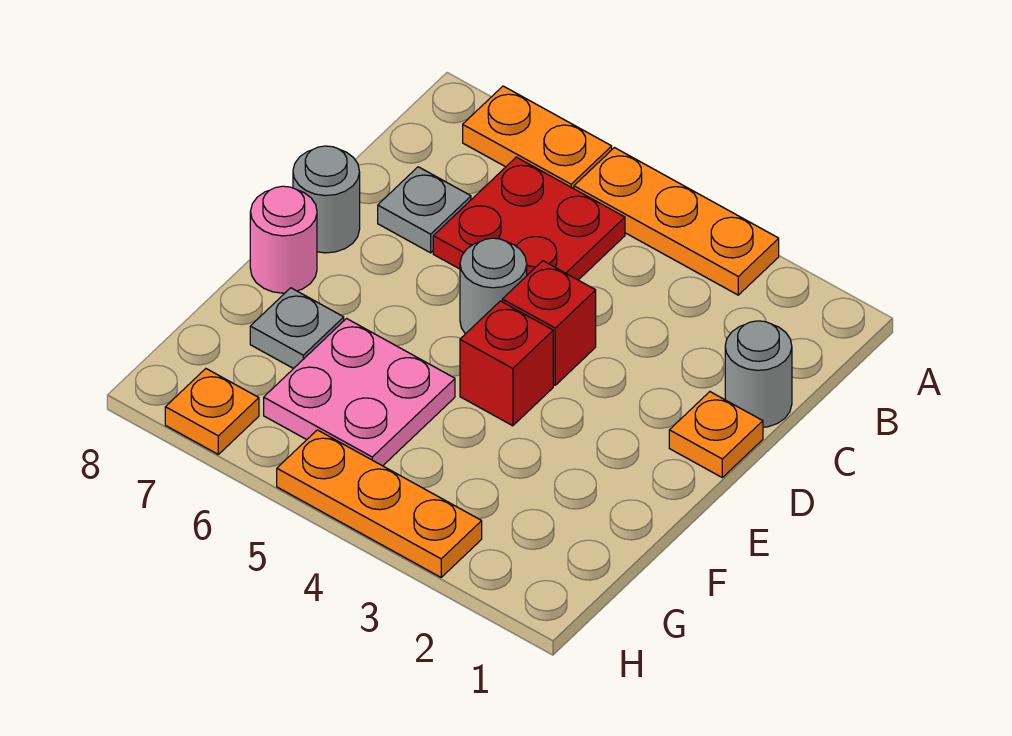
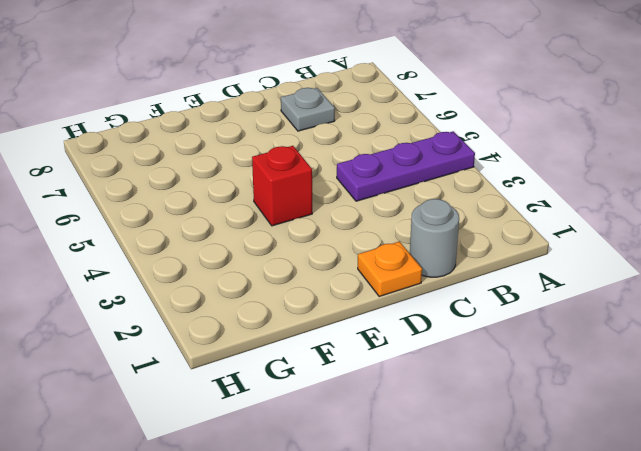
purple plate A4:C4 level 1 -> orange plate A3:A5 level 1
none -> orange plate A6:A7 level 1
none -> red plate B5:C6 level 1
none -> red brick D4 level 1

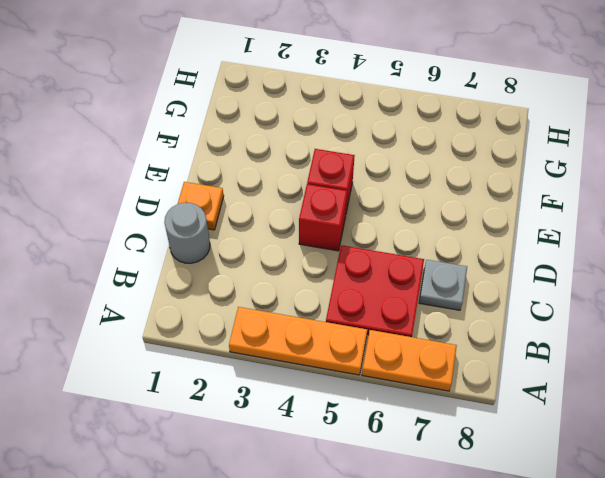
none -> grey round brick D5 level 1
none -> grey round brick D8 level 1
none -> pink round brick E8 level 1

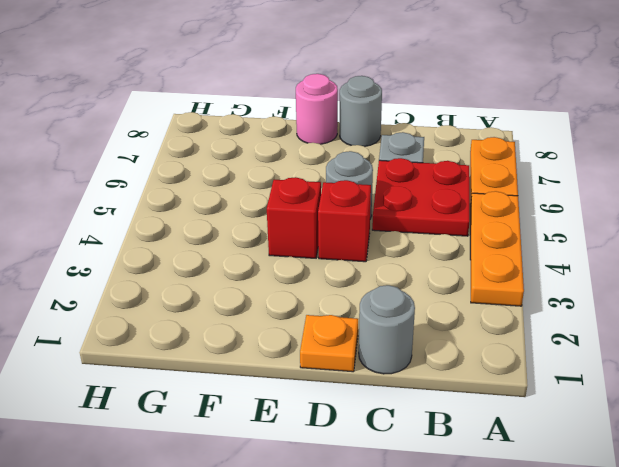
none -> pink plate F5:G6 level 1
none -> grey plate F7 level 1
none -> orange plate H3:H5 level 1

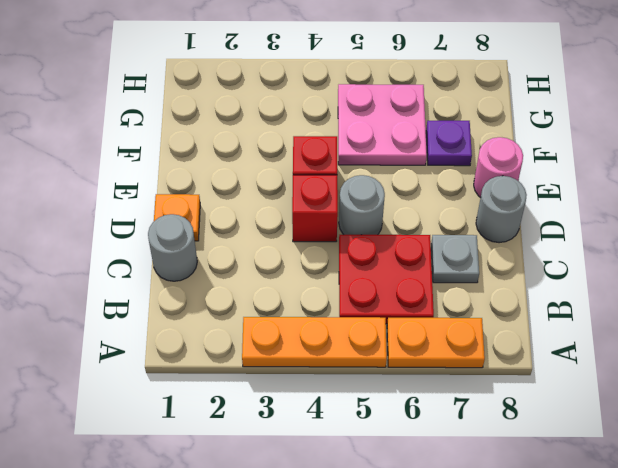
purple plate F7 level 1 -> grey plate F7 level 1
none -> orange plate H3:H5 level 1
none -> orange plate H7 level 1

